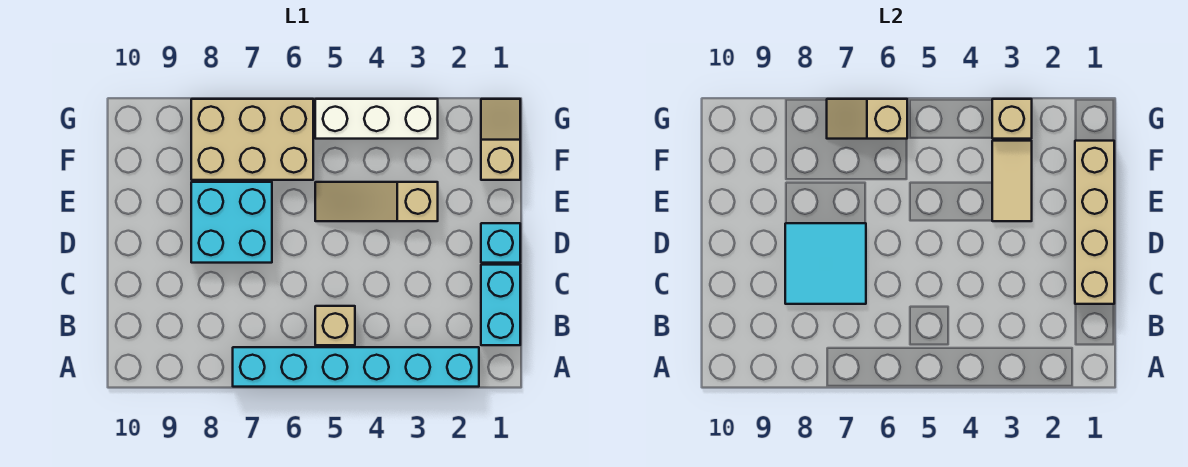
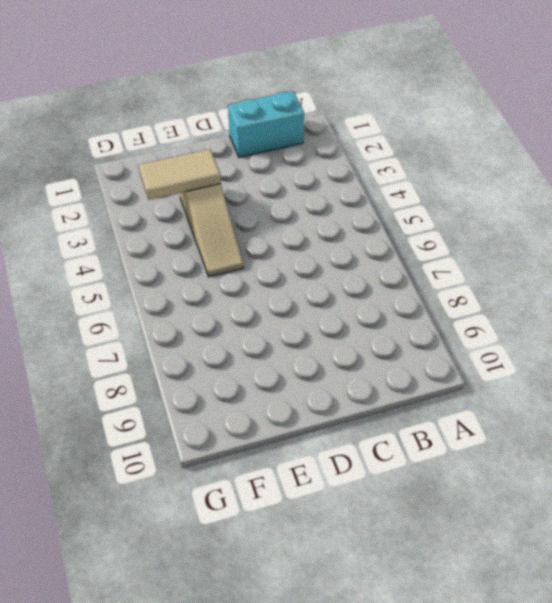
none -> cyan brick A2:A7 level 1
none -> tan brick B5 level 1
none -> cyan brick D1 level 1

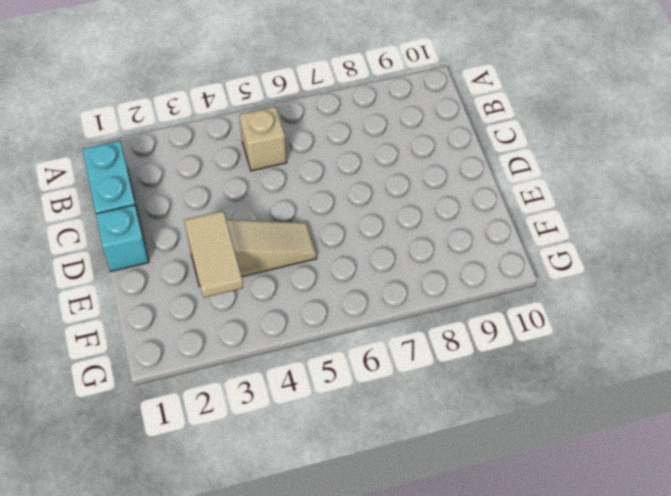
none -> cyan brick A2:A7 level 1
none -> cyan brick D7:E8 level 1
none -> tan slope F1:G1 level 1 top F

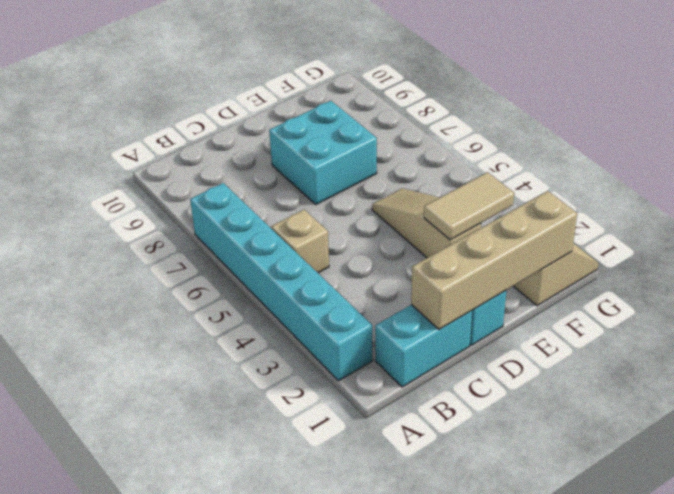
none -> tan brick F6:G8 level 1
none -> white brick G3:G5 level 1
none -> cyan tile C7:D8 level 2

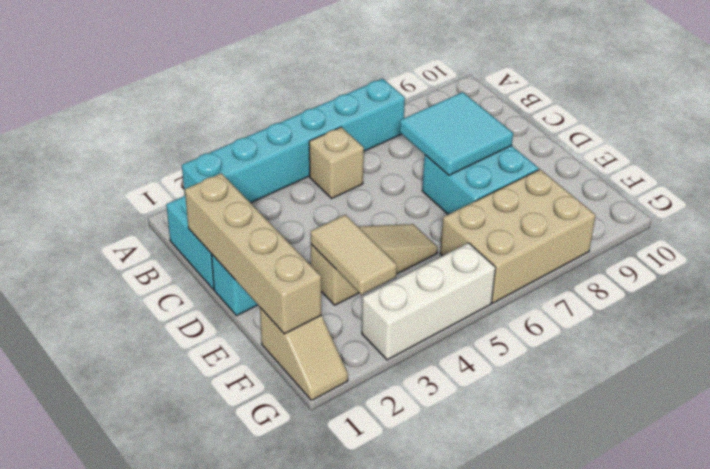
none -> tan brick G3 level 2
none -> tan slope G6:G7 level 2 top 6

